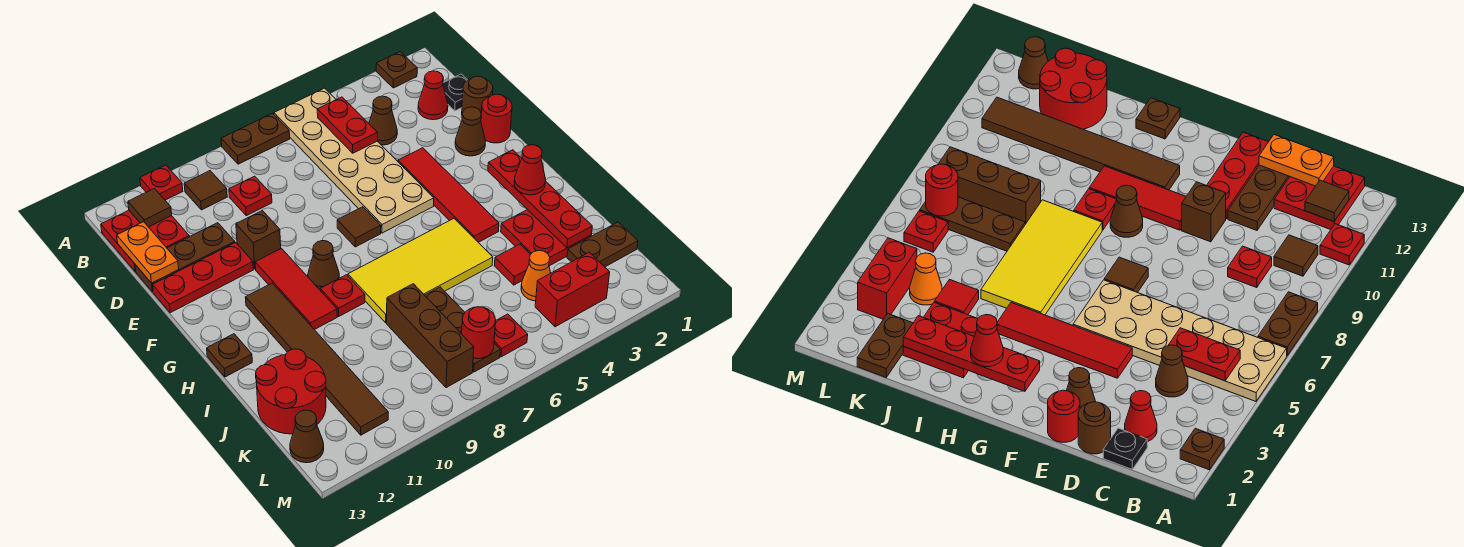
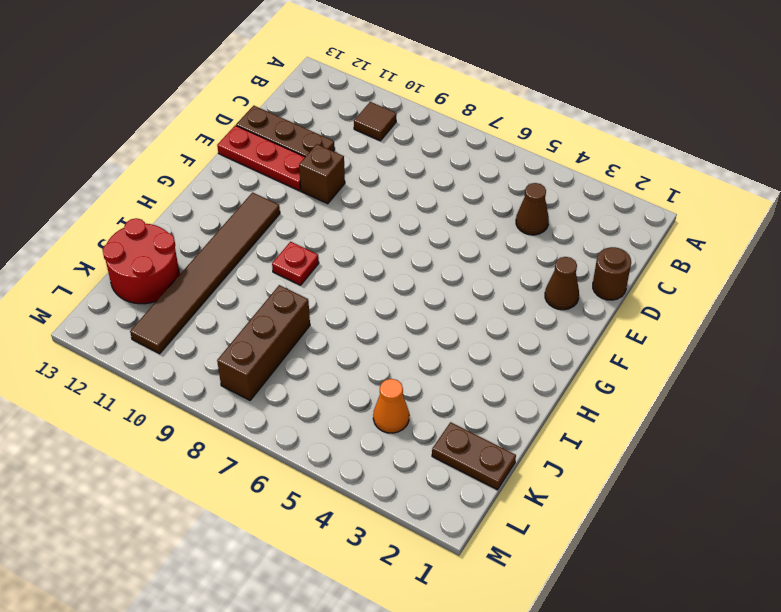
none -> brown plate A2 level 1
none -> tan plate A5:F6 level 1
none -> brown plate A7:A8 level 1
none -> red plate A11 level 1

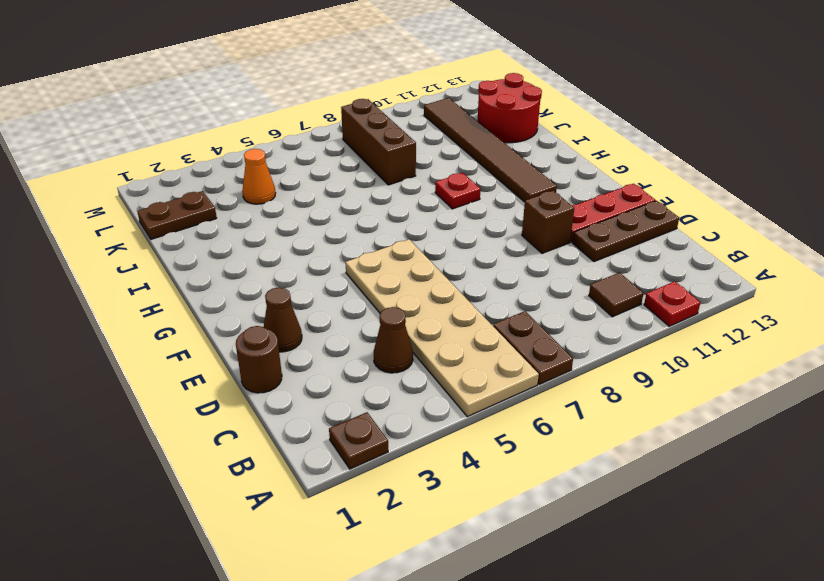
brown plate A7:B7 level 1 -> brown plate A7:A8 level 1
none -> red plate B12:C13 level 1
none -> black plate C1 level 1
none -> red cone C2 level 1
none -> red plate C9 level 1

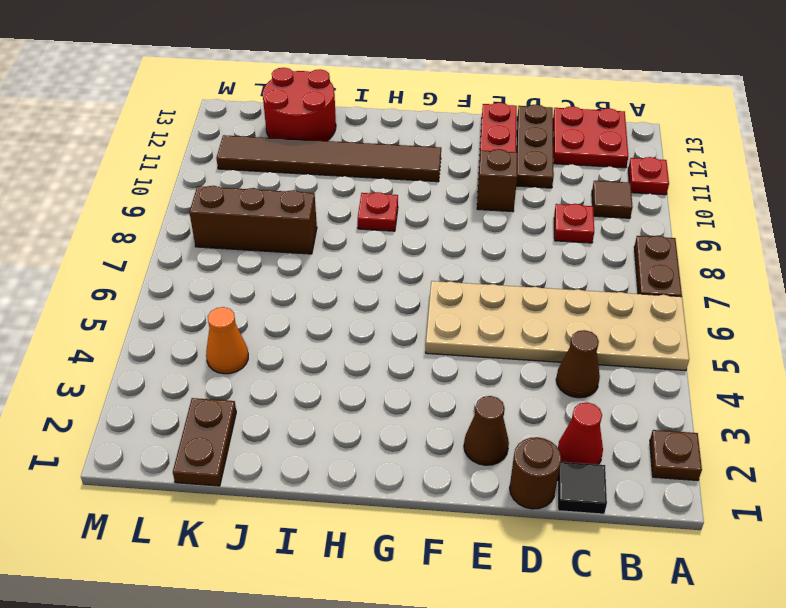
black tile C1 level 1 -> black plate C1 level 1
none -> red round brick E1 level 1
none -> red tile E4:H4 level 1
none -> brown tile F7 level 1
none -> red tile F10:H10 level 1

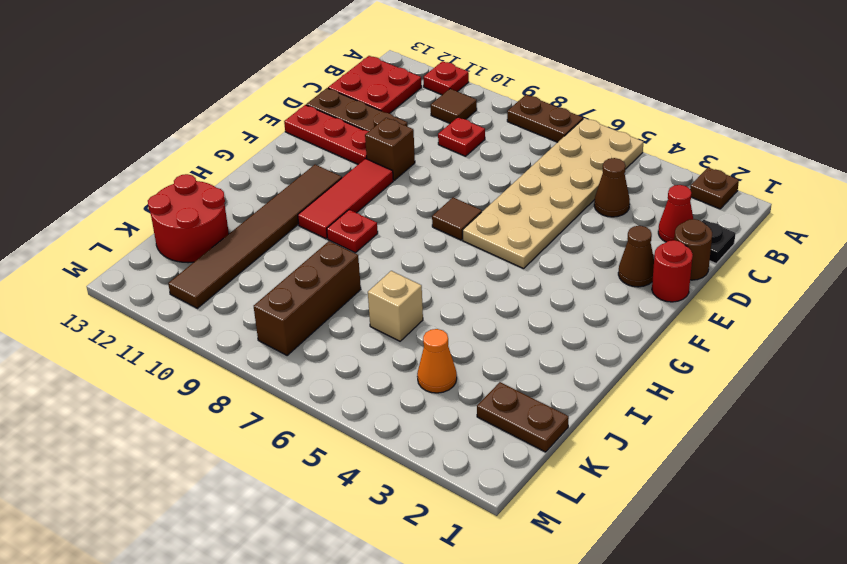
tan brick J6 level 1 -> none
none -> red tile E4:H4 level 1
none -> brown cone G9 level 1
none -> yellow tile H5:I8 level 1
none -> brown plate H13 level 1

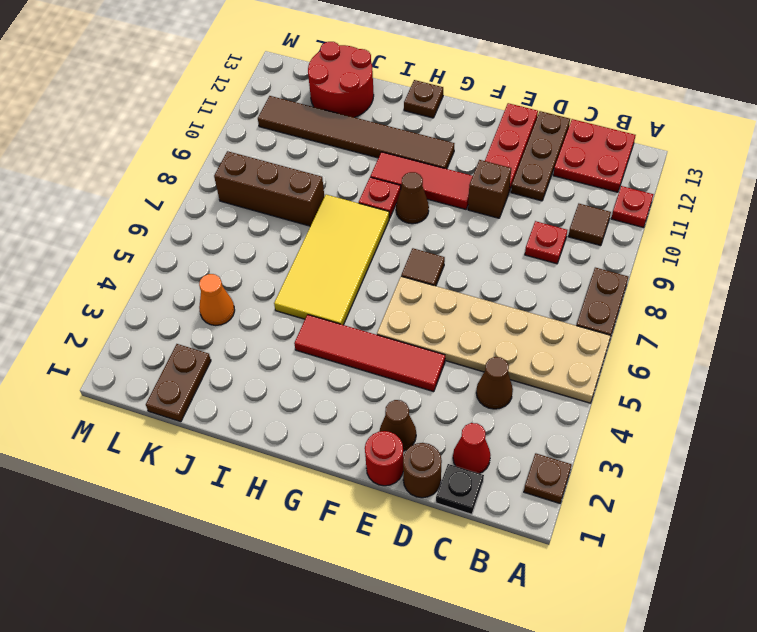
none -> red plate I2:J3 level 1
none -> red tile J4 level 1
none -> brown plate J7:L7 level 1
none -> red brick L3:L4 level 1

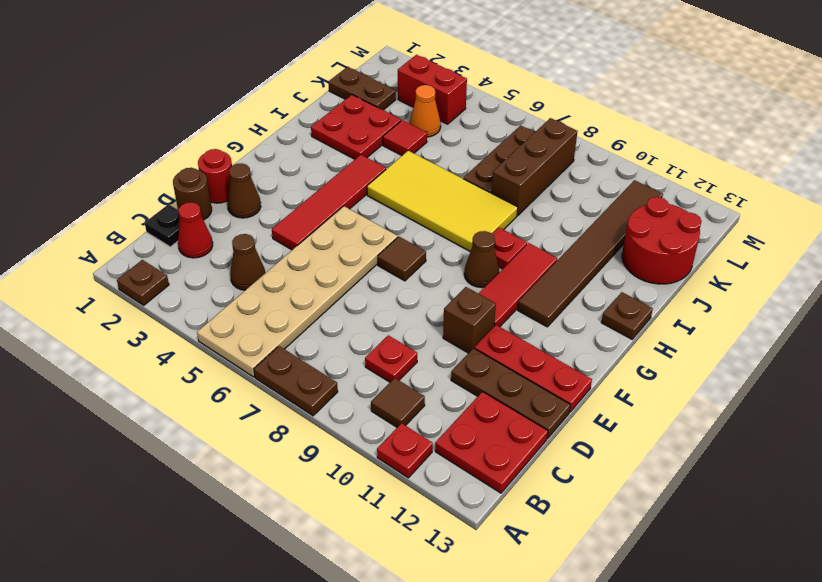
none -> red plate L6 level 1
none -> brown cone L13 level 1
none -> red plate B5:C5 level 2
none -> brown tile B12 level 2

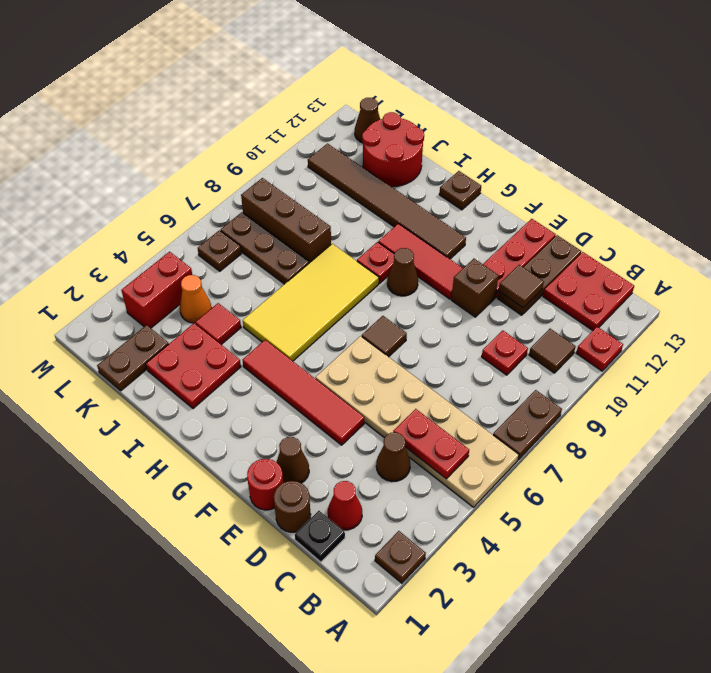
brown tile D11 level 2 -> brown tile B12 level 2
brown plate L6 level 1 -> red plate L6 level 1
none -> orange plate C13:D13 level 2
none -> red plate G2:J2 level 2
none -> red round brick L7 level 2
none -> red cone H2 level 3

